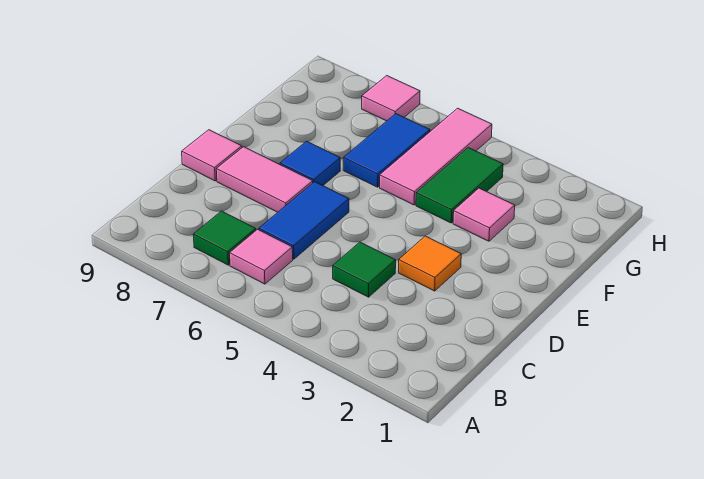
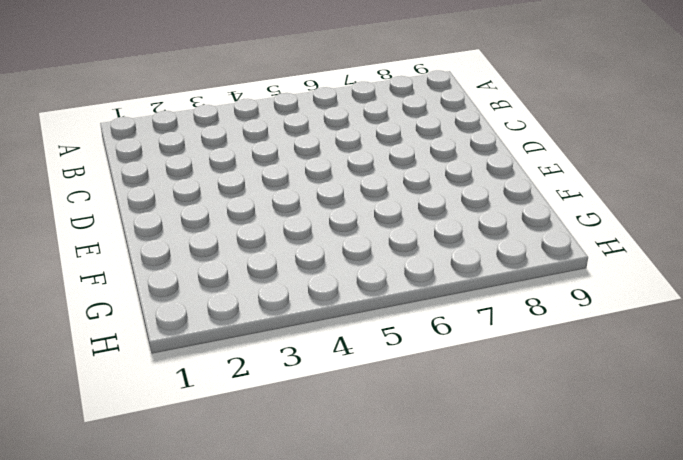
none -> pink tile B6 level 1
none -> green tile B7 level 1
none -> green tile C4 level 1

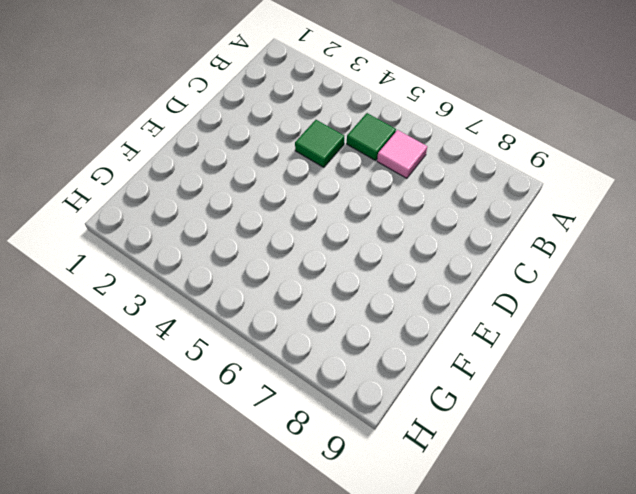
green tile B5 level 1 -> green tile B7 level 1
none -> blue tile C6:D6 level 1
none -> orange tile D3 level 1
none -> pink tile D7:D8 level 1

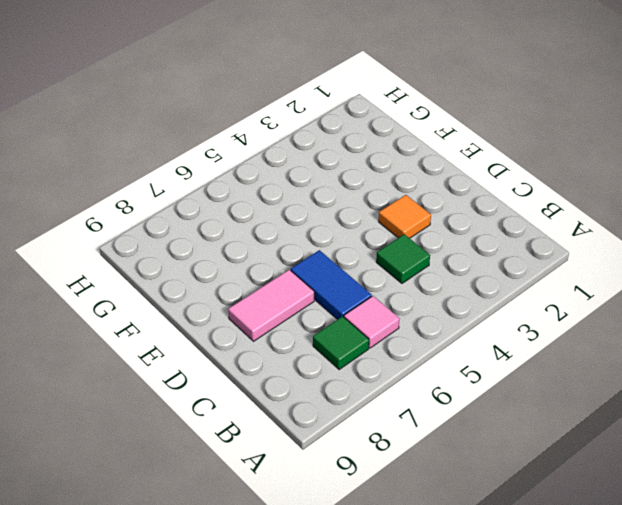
none -> pink tile D9 level 1
none -> blue tile E7 level 1
none -> pink tile F3 level 1

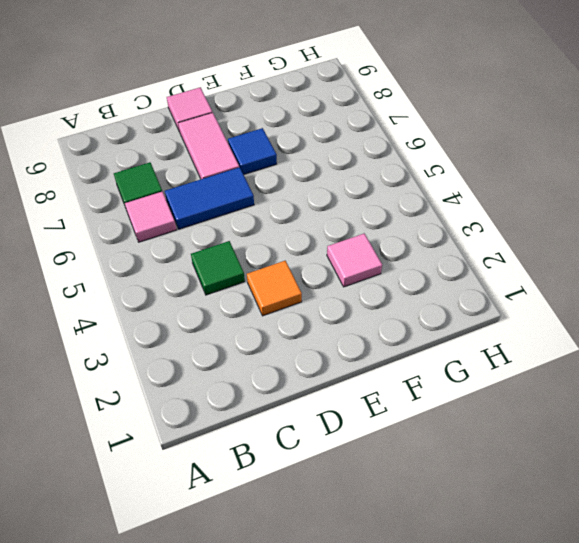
none -> green tile F4:G4 level 1
none -> pink tile F5:H5 level 1
none -> blue tile F6:G6 level 1

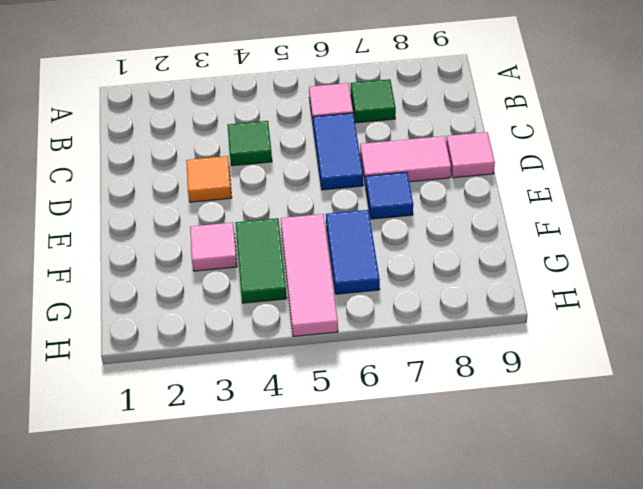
none -> pink tile H7 level 1

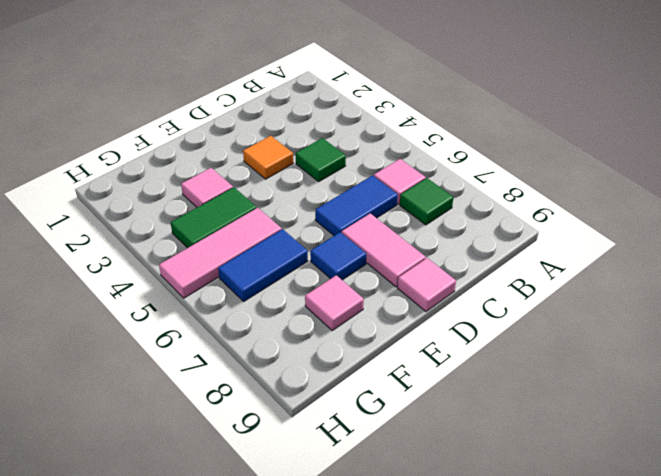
pink tile F8 level 1 -> pink tile H7 level 1

